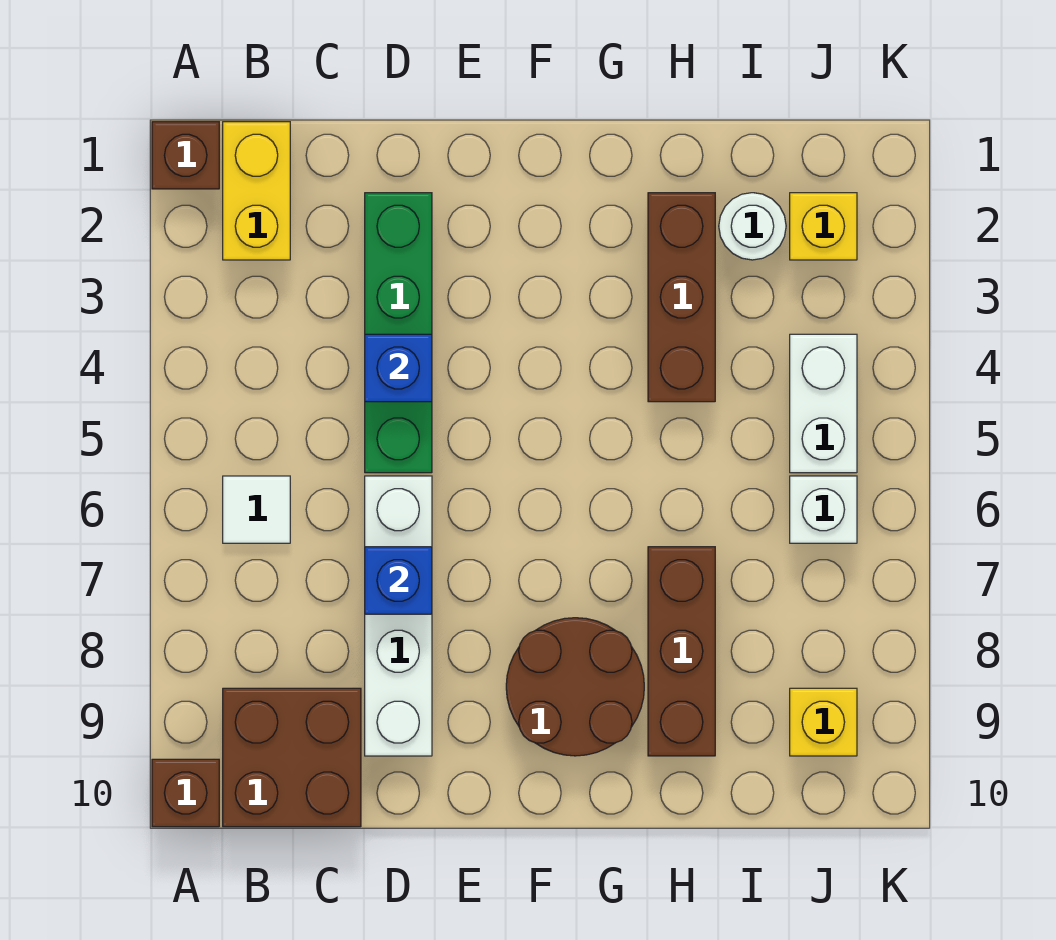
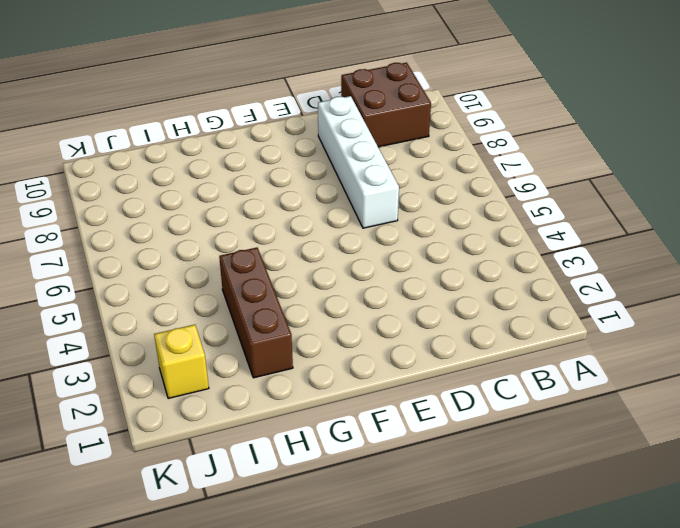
none -> brown brick A1 level 1
none -> brown brick A10 level 1
none -> yellow brick B1:B2 level 1

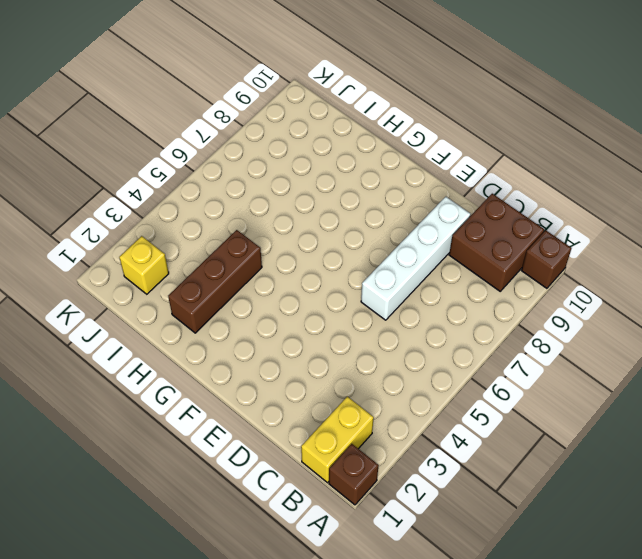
none -> white tile B6 level 1
none -> green brick D2:D5 level 1
none -> brown round brick F8:G9 level 1

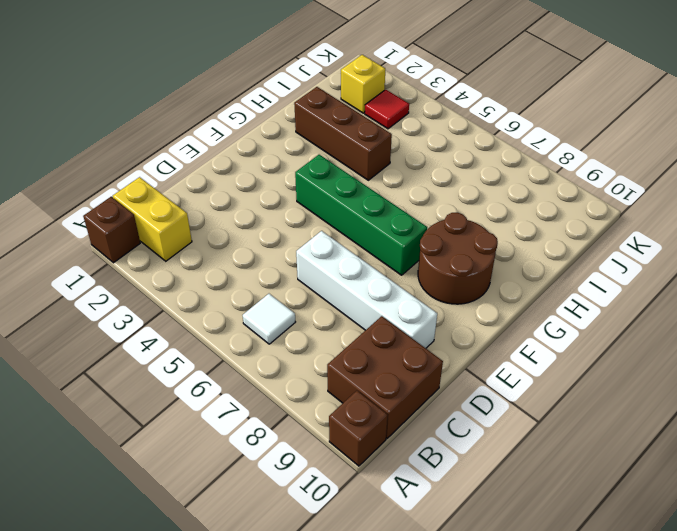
green brick F4:F7 level 1 -> green brick D2:D5 level 1
red tile J3 level 1 -> none
none -> brown brick H7:H9 level 1
none -> white round brick I2 level 1
none -> white brick J4:J5 level 1

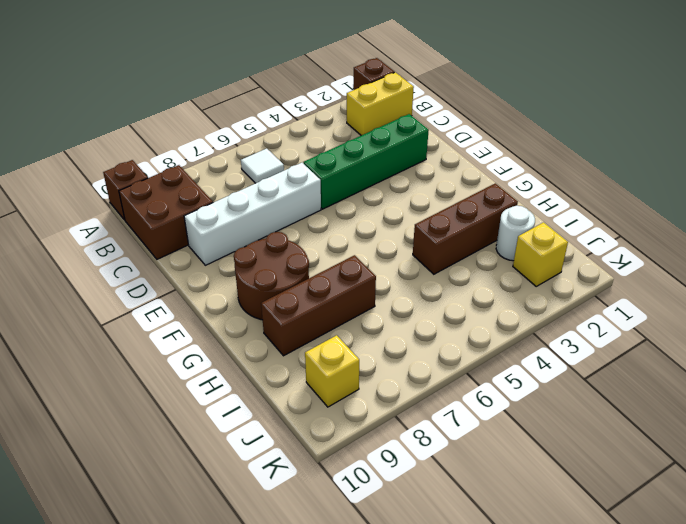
none -> white brick J4:J5 level 1
none -> white brick J6 level 1
none -> blue brick D4 level 2

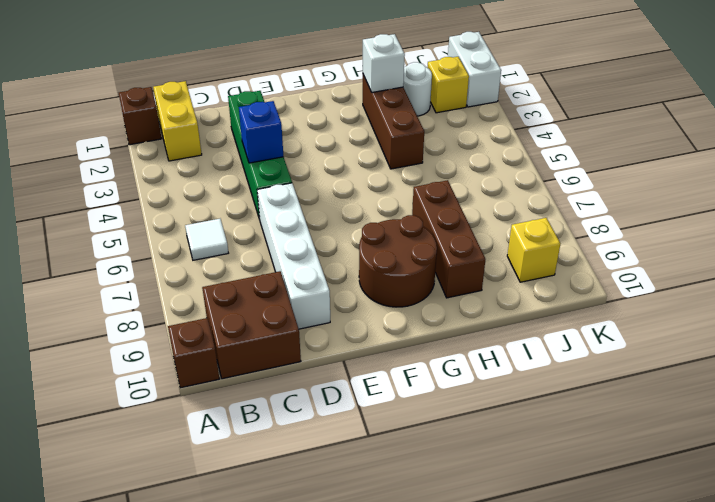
white brick H2 level 2 -> white brick J6 level 1
white brick K1:K2 level 1 -> white brick J4:J5 level 1
none -> blue brick D7 level 2

